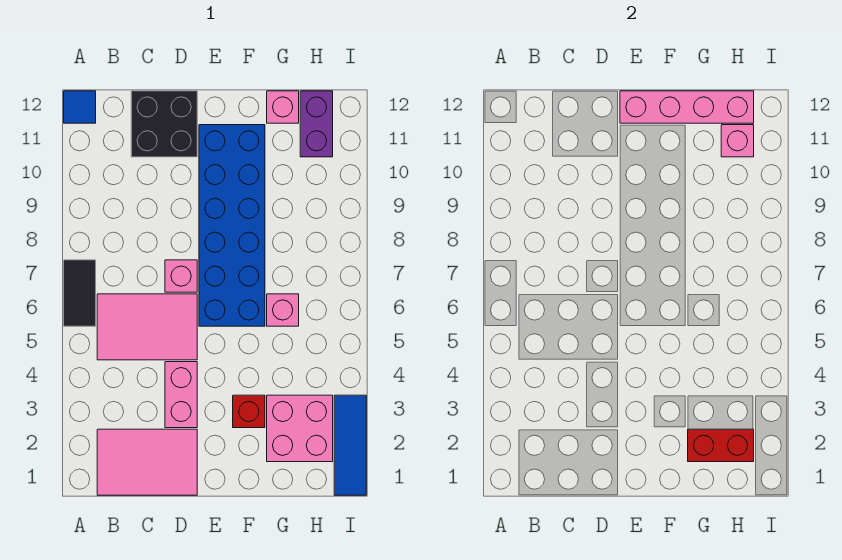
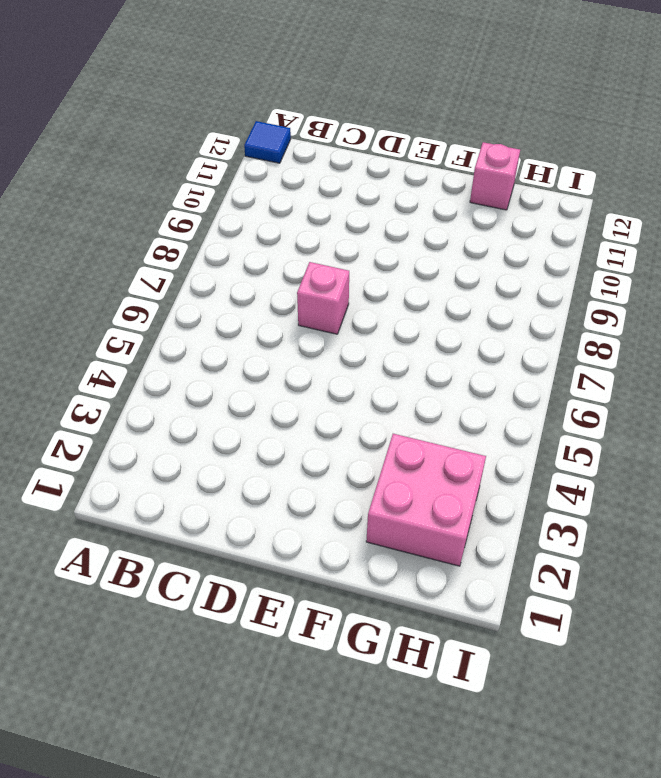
none -> black tile A6:A7 level 1
none -> pink tile B1:D2 level 1
none -> pink tile B5:D6 level 1

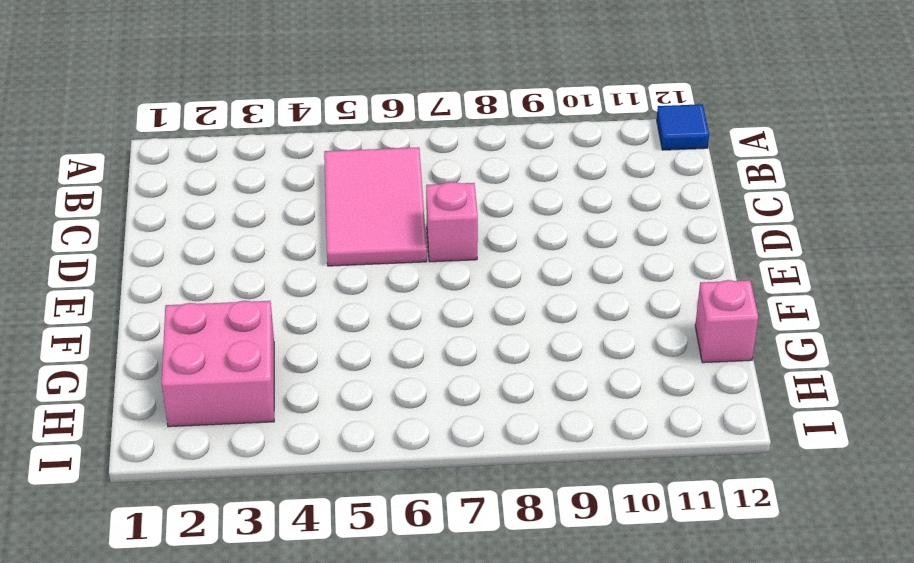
none -> black tile A6:A7 level 1
none -> pink tile B1:D2 level 1
none -> black brick C11:D12 level 1

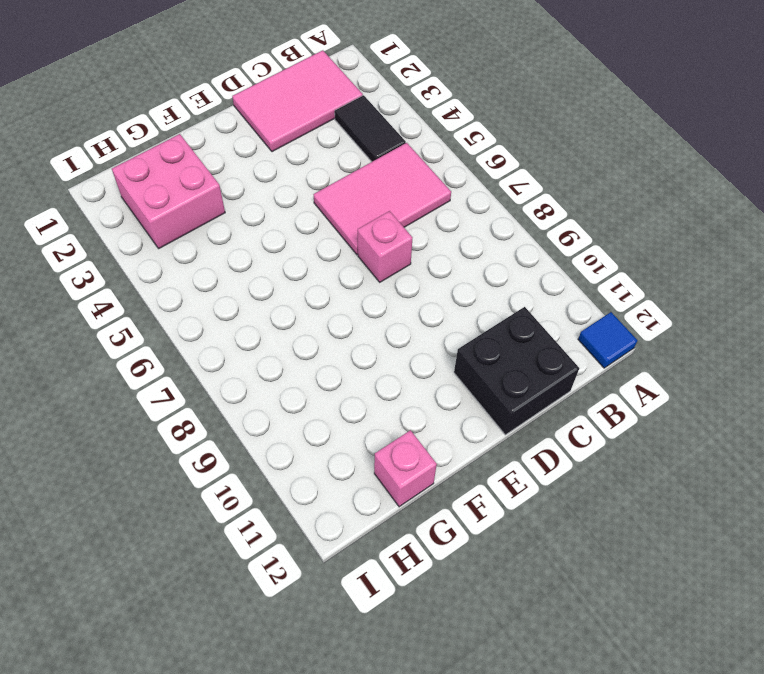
black tile B3:B4 level 1 -> black tile A6:A7 level 1
none -> pink brick D3:D4 level 1
none -> blue brick E6:F11 level 1
none -> red brick F3 level 1

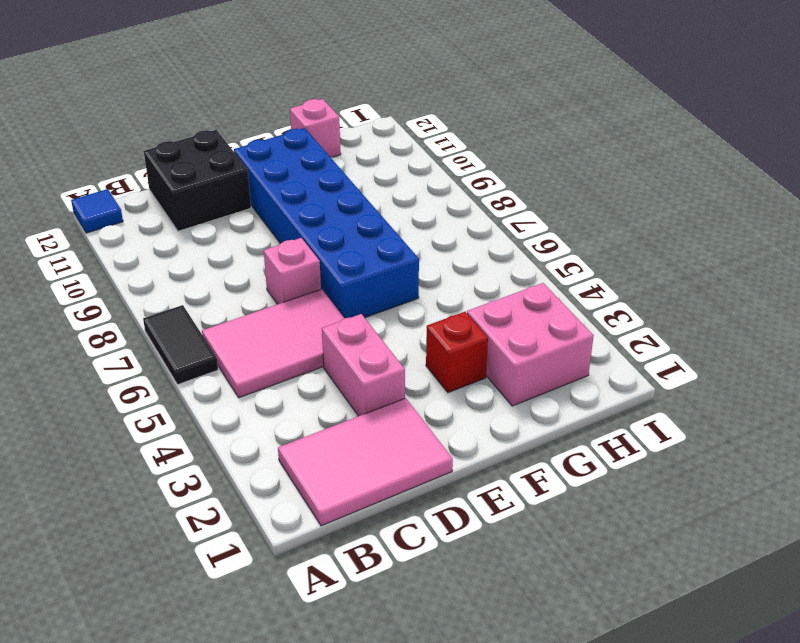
none -> pink brick G6 level 1
none -> purple brick H11:H12 level 1
none -> blue tile I1:I3 level 1

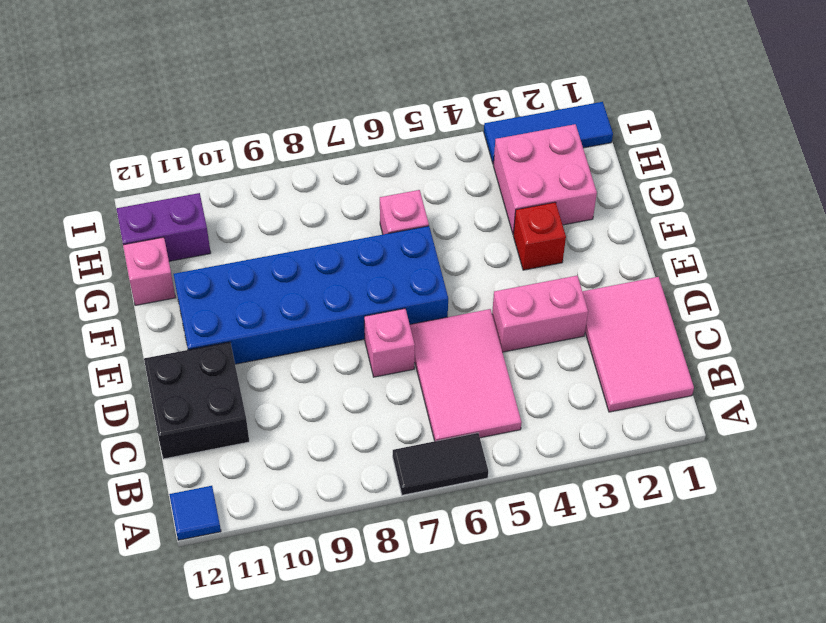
none -> pink brick E12:H12 level 2
none -> red brick G2:H2 level 2
none -> pink brick H11 level 2

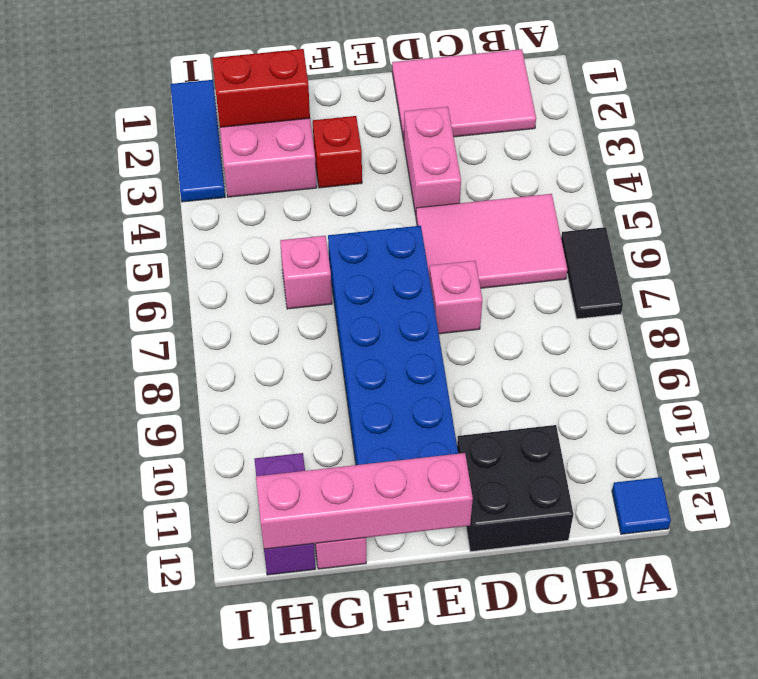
none -> pink brick H11 level 2

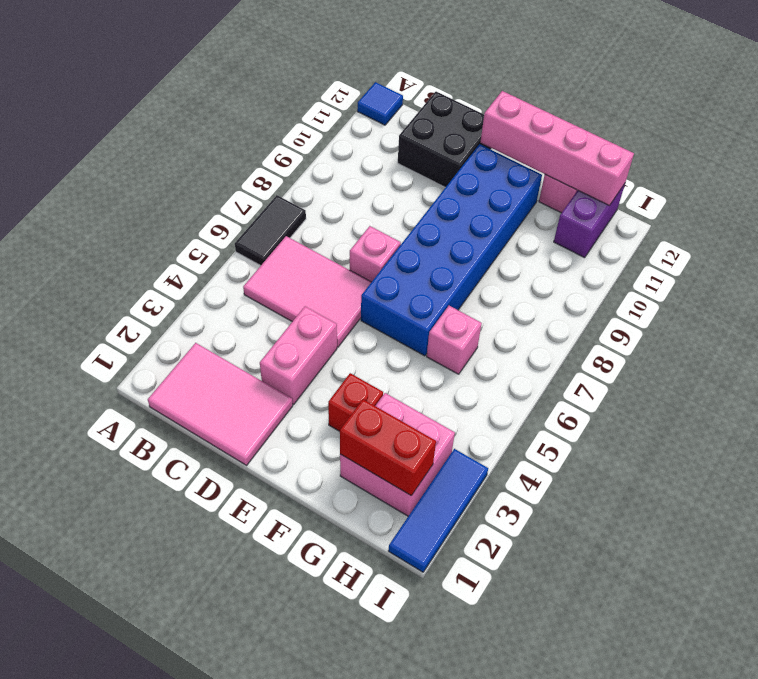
none -> pink brick H11 level 2

